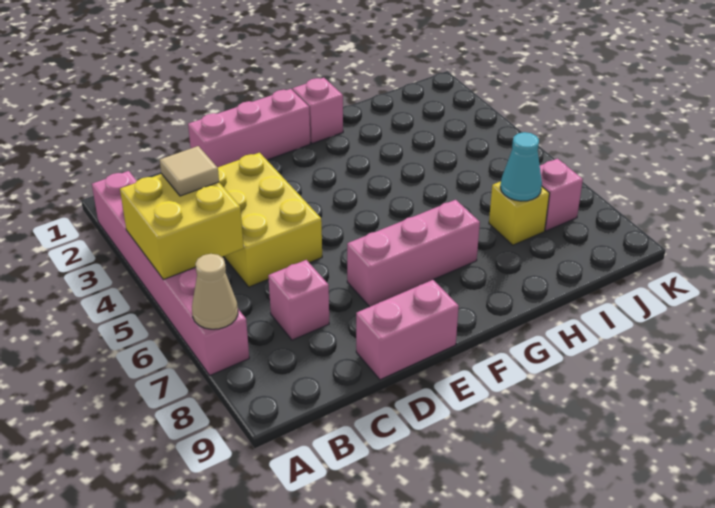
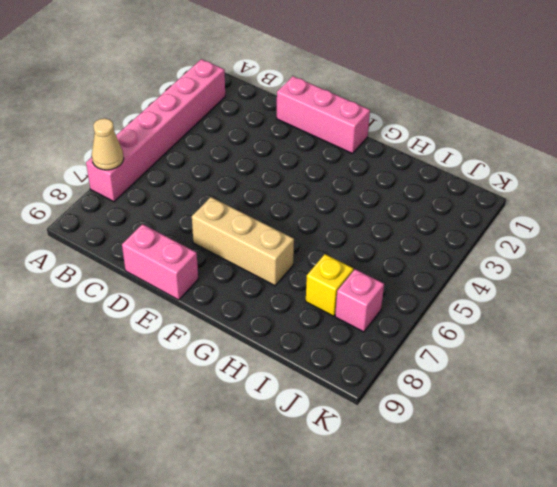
tan brick E7:G7 level 1 -> pink brick E7:G7 level 1
none -> yellow brick C3:D5 level 1
none -> pink brick C7 level 1
none -> pink brick G1 level 1

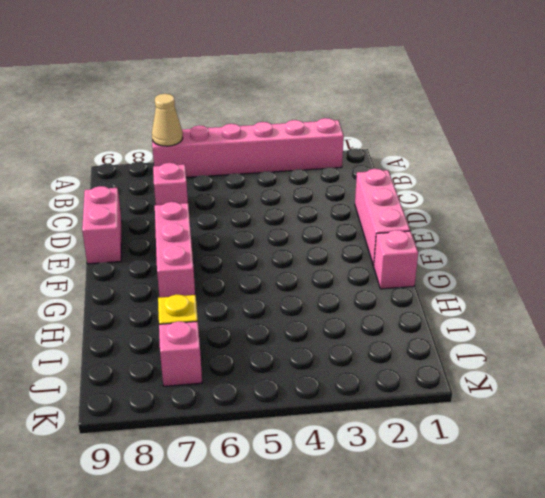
none -> yellow brick C3:D5 level 1
none -> yellow brick A4:B5 level 2
none -> cyan cone I7 level 2

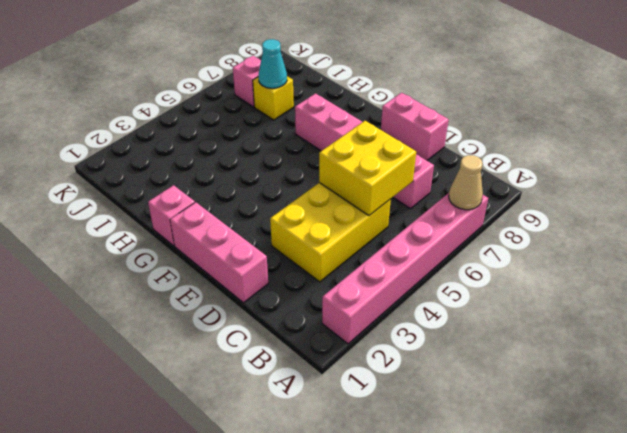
yellow brick C5:D6 level 2 -> yellow brick A4:B5 level 2
none -> tan tile B4 level 3

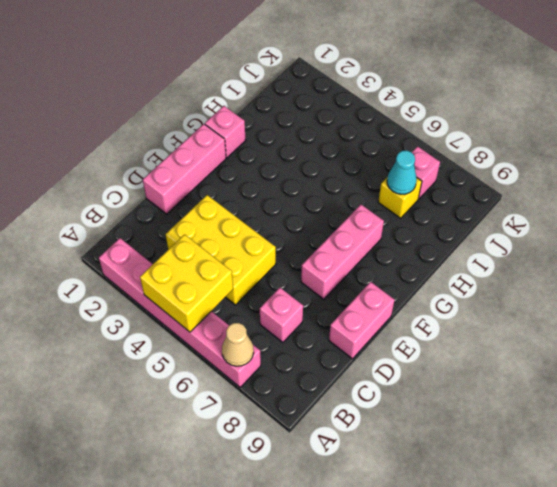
none -> tan tile B4 level 3

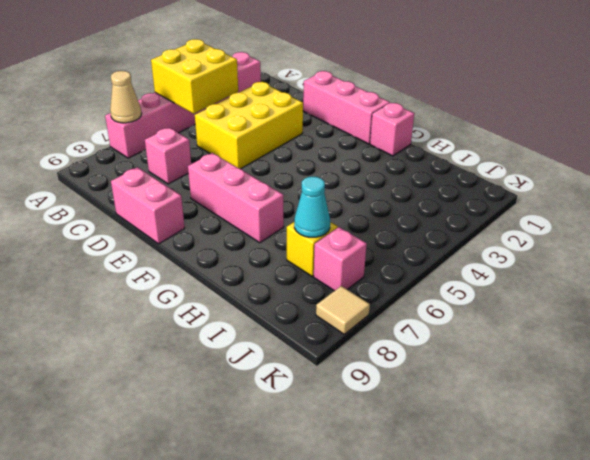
tan tile K8 level 1 -> tan tile B4 level 3

